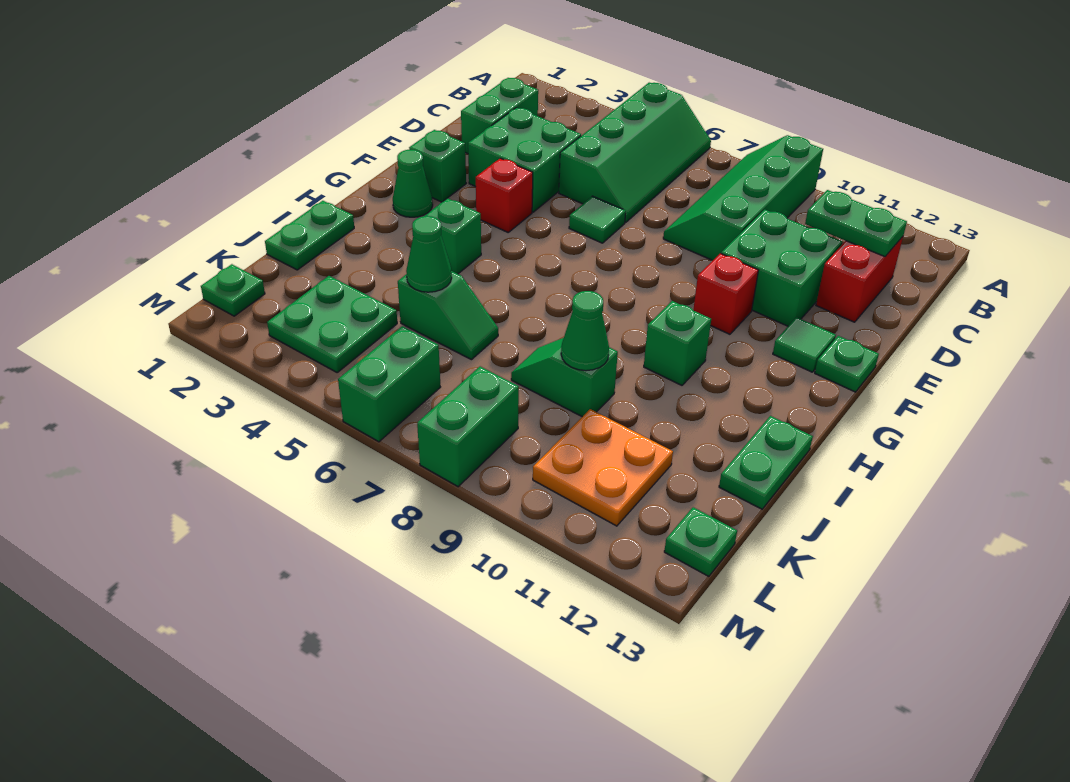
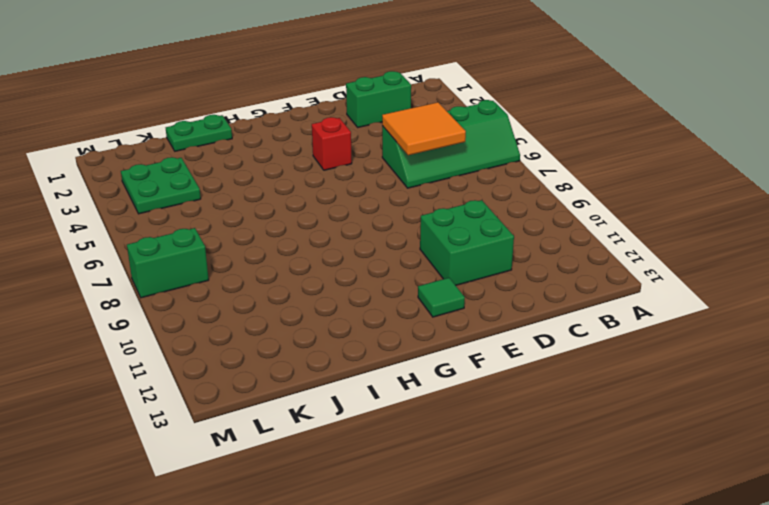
orange tile C5:D6 level 2 -> none
none -> green slope A8:D9 level 1 top 9
none -> red brick C12:D12 level 1
none -> green brick D3:E4 level 1

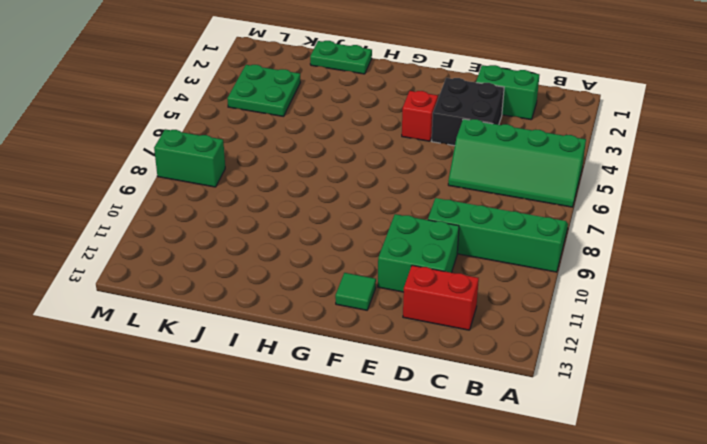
black brick D3:E4 level 1 -> green brick D3:E4 level 1
none -> green tile E6 level 1
none -> green brick F2 level 1
none -> red brick F10 level 1

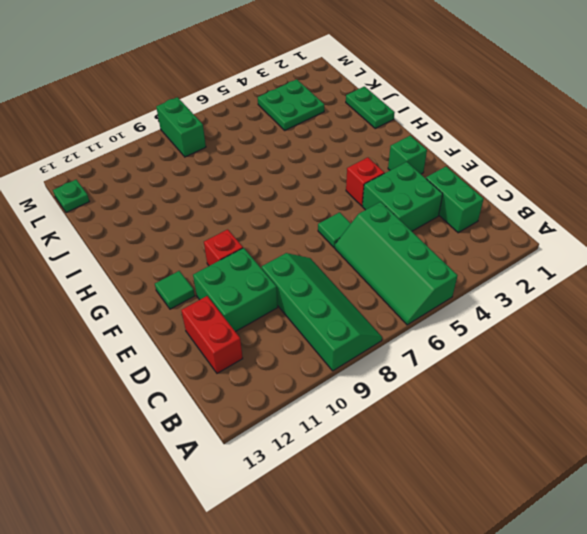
none -> green plate F13 level 1
none -> green cone G2 level 1
none -> green brick H4 level 1

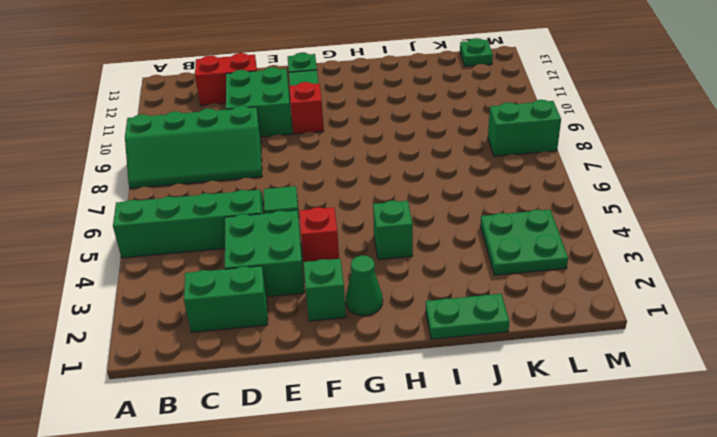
none -> green brick H10 level 1
none -> green plate I13:J13 level 1
none -> green slope J5:J6 level 1 top 5

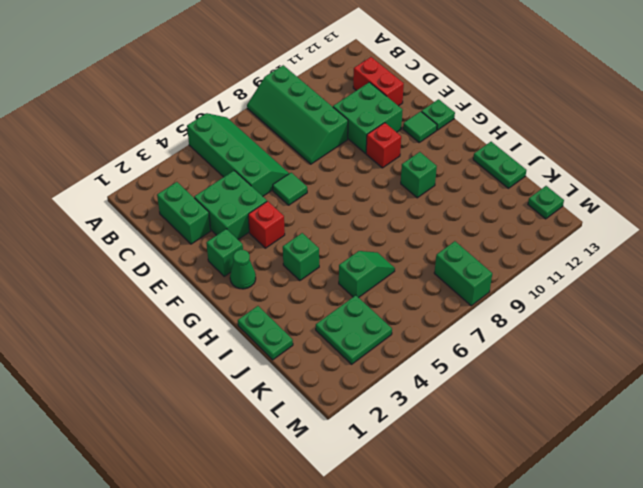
none -> green slope J8:J9 level 1 top 9
none -> orange plate K10:L11 level 1
none -> green plate L1 level 1

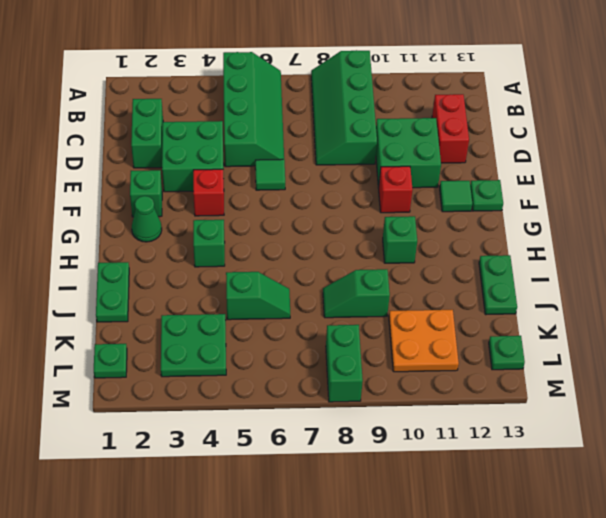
none -> green brick L6:M6 level 1
none -> green plate C11:C12 level 2
none -> green cone J5 level 2

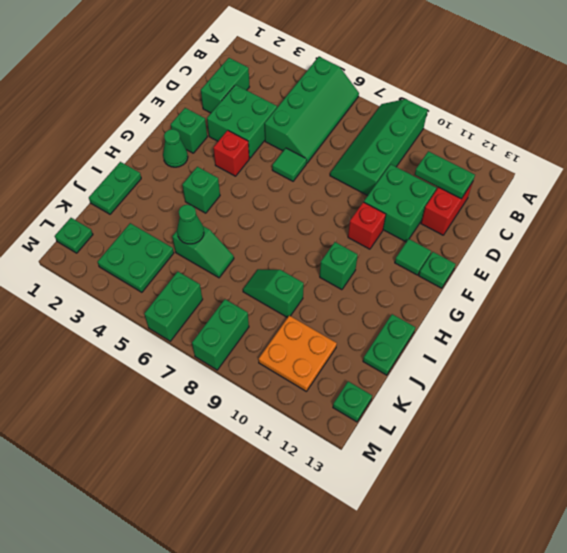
none -> green cone J9 level 2

